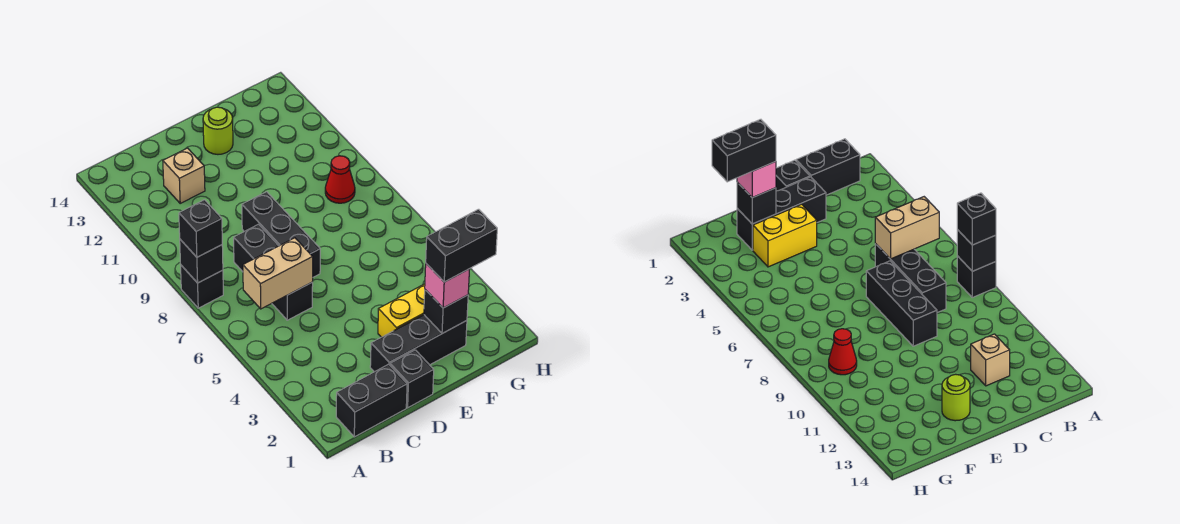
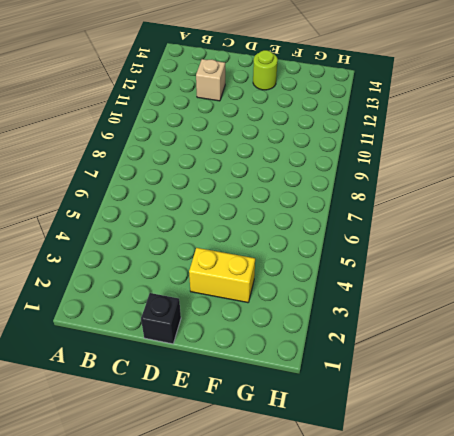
none -> black brick A8 level 1
none -> black brick B1:C1 level 1
none -> black brick C6:C8 level 1

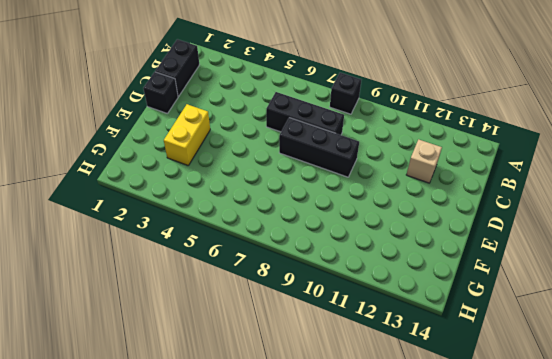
none -> black brick D2:F2 level 1
none -> lime round brick E13 level 1
none -> red cone G9 level 1

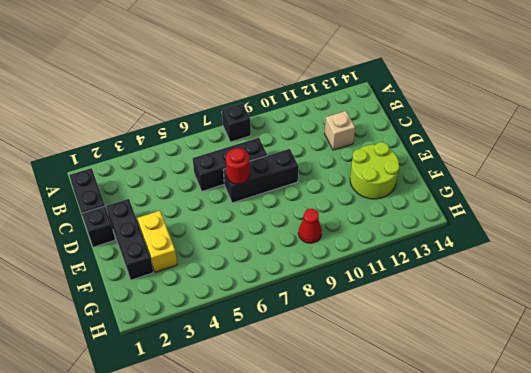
red round brick D7 level 2 -> none
lime round brick E12:F13 level 1 -> lime round brick E13 level 1
none -> black brick A8 level 2
none -> tan brick B6:C6 level 2
none -> black brick F2 level 2

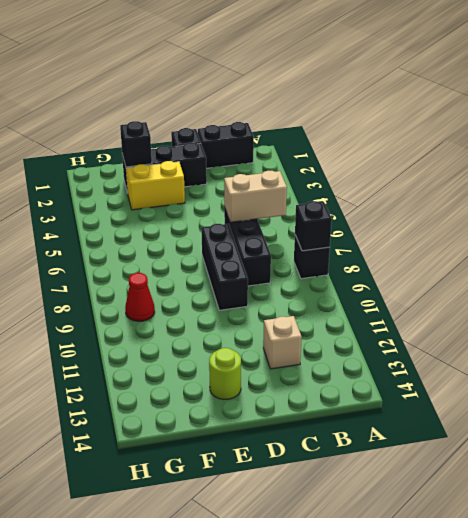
none -> black brick A8 level 3
none -> pink brick F2 level 3
none -> black brick F2:G2 level 4

